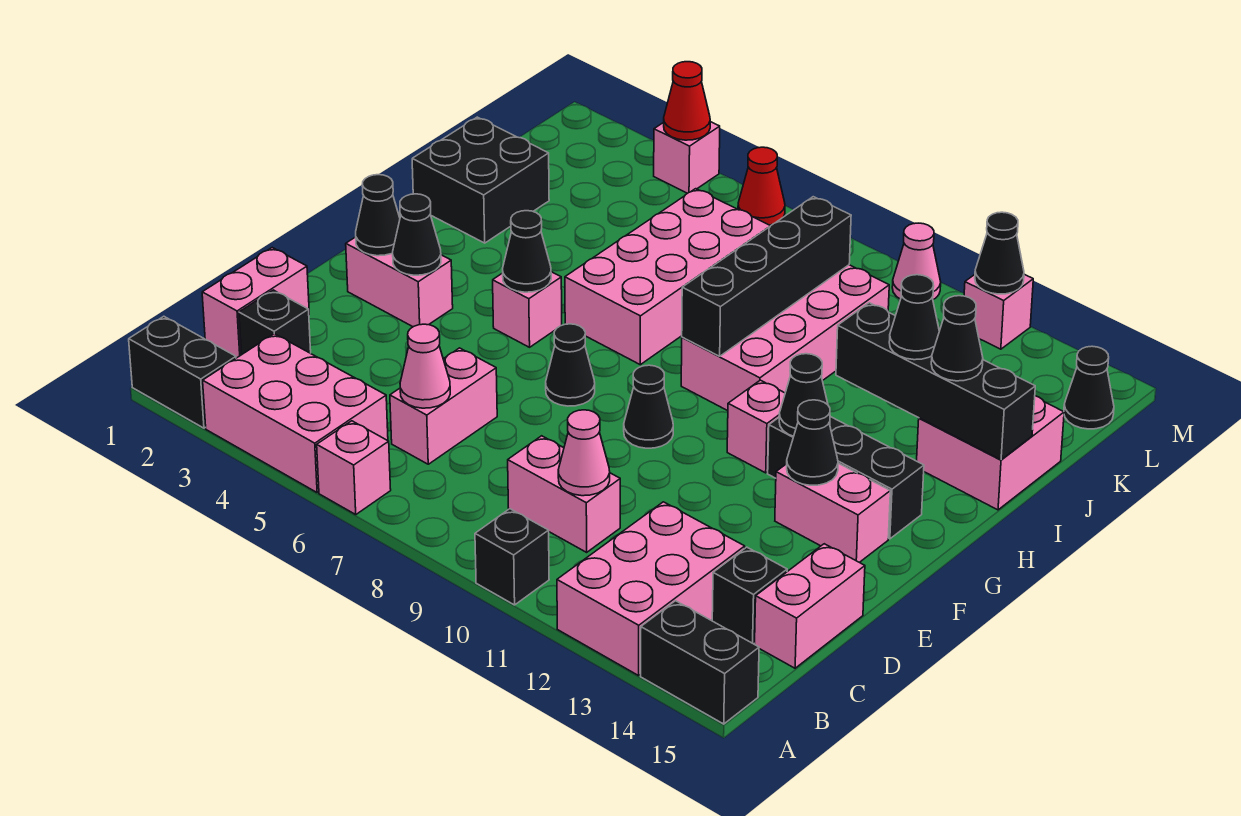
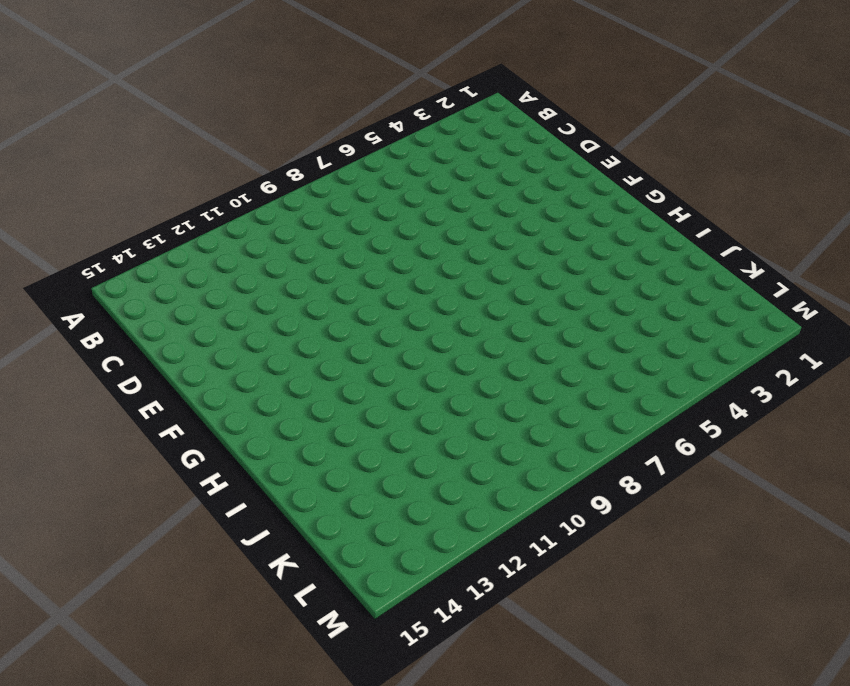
none -> black brick A1:A2 level 1
none -> pink brick A3:B5 level 1
none -> pink brick A6 level 1
none -> black brick A10 level 1

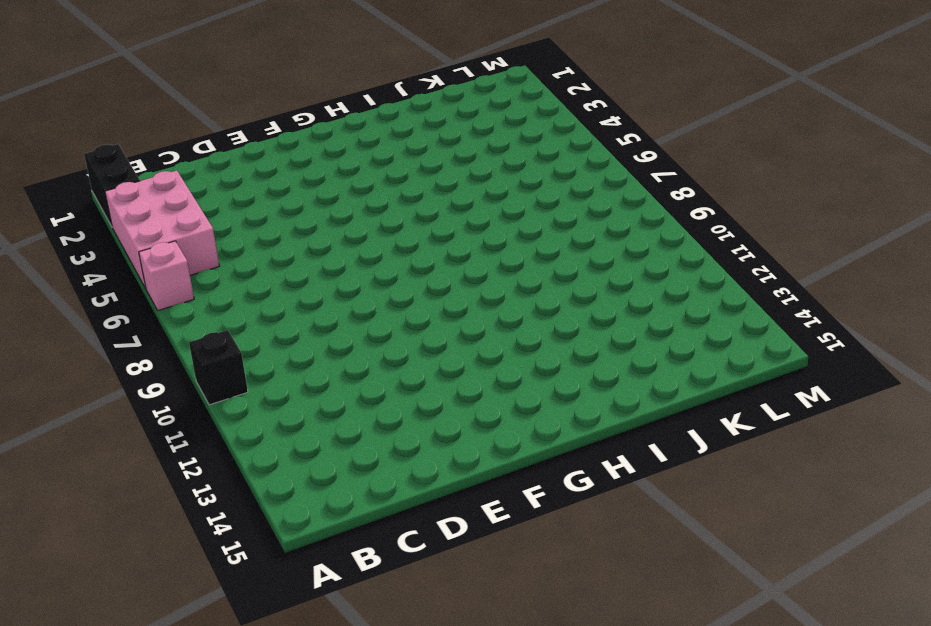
none -> pink brick A12:C13 level 1
none -> black brick A14:A15 level 1
none -> pink brick C1:D1 level 1
none -> black brick C2 level 1

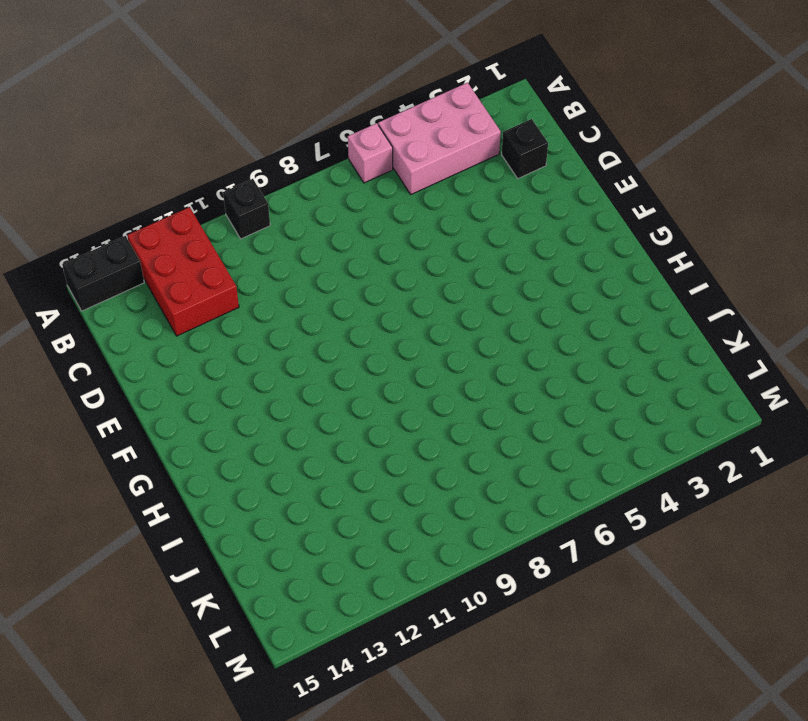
red brick A12:C13 level 1 -> pink brick A12:C13 level 1
none -> black brick A1:A2 level 1
none -> pink brick C1:D1 level 1
none -> pink brick C6:D6 level 1
none -> pink brick C9:C10 level 1

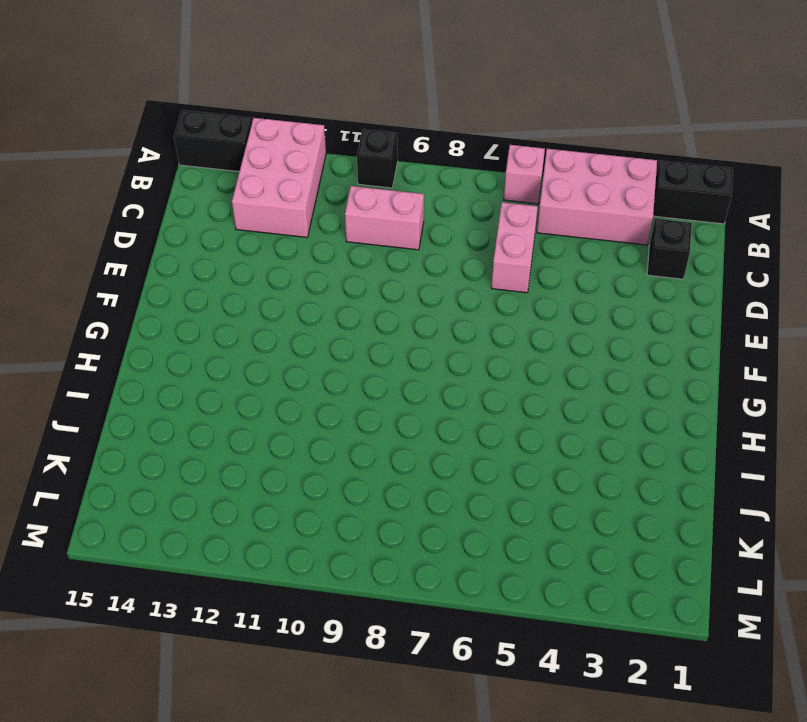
none -> pink brick C1:D1 level 1
none -> black brick C14 level 1
none -> pink brick C15:D15 level 1
none -> pink brick F2:F3 level 1

